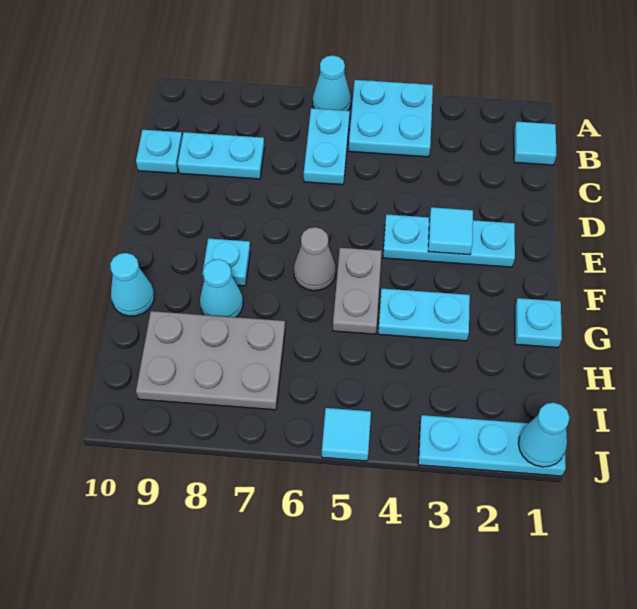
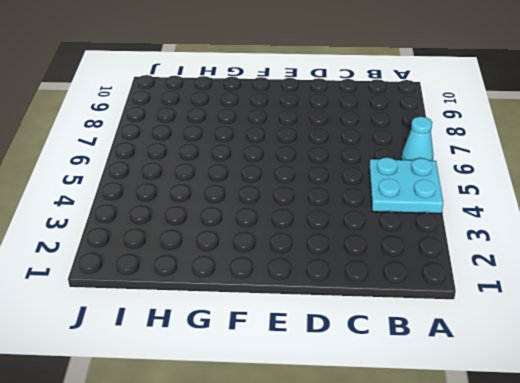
none -> cyan tile B1 level 1
none -> cyan plate B6:C6 level 1
none -> cyan plate C8:C9 level 1

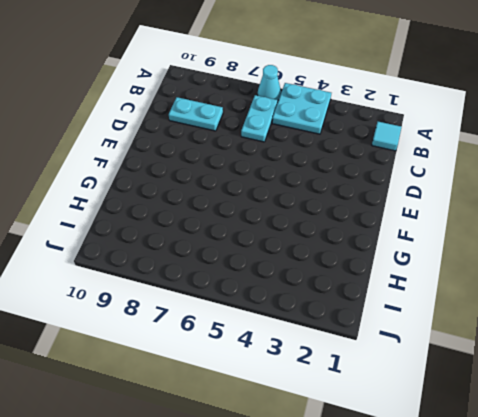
none -> cyan plate C10 level 1
none -> cyan plate E2:E4 level 1
none -> grey plate F5:G5 level 1

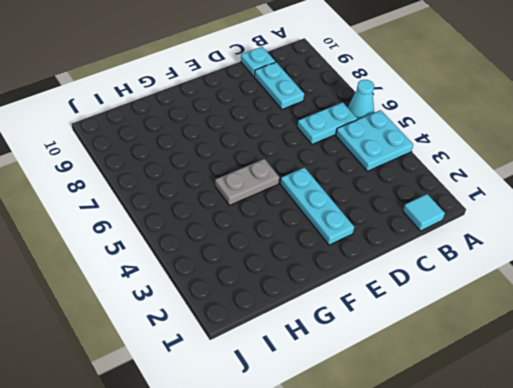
none -> grey cone F6 level 1
none -> cyan plate F8 level 1
none -> cyan plate G1 level 1

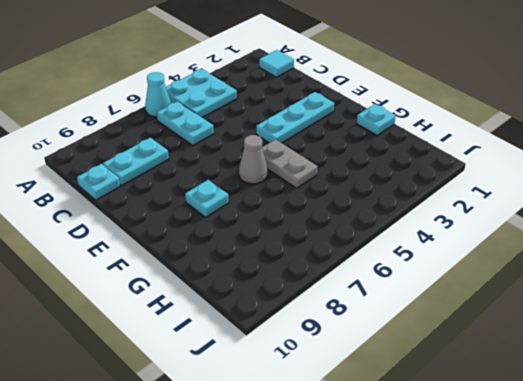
none -> cyan plate G3:G4 level 1
none -> cyan cone G8 level 1
none -> cyan cone G10 level 1

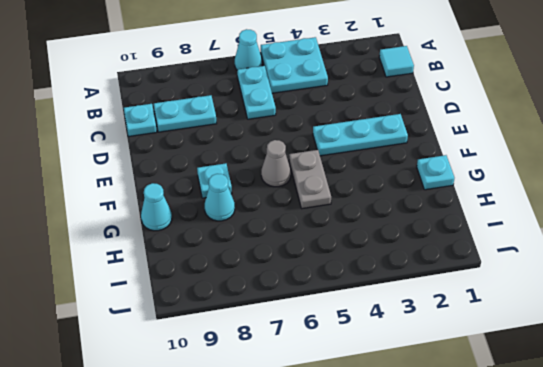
none -> cyan plate G3:G4 level 1
none -> grey plate H7:I9 level 1
none -> cyan plate J1:J3 level 1

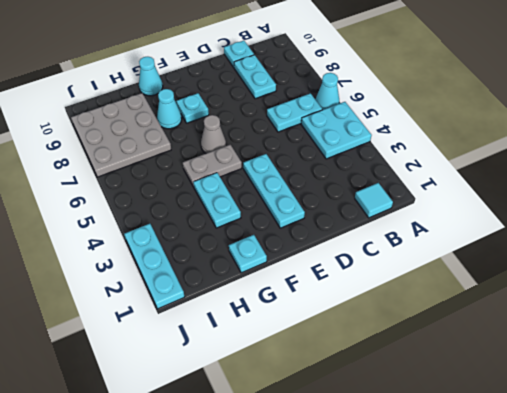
grey plate H7:J9 level 1 -> grey plate H7:I9 level 1
none -> cyan tile J5 level 1
none -> cyan tile E3 level 2
none -> cyan cone J1 level 2

